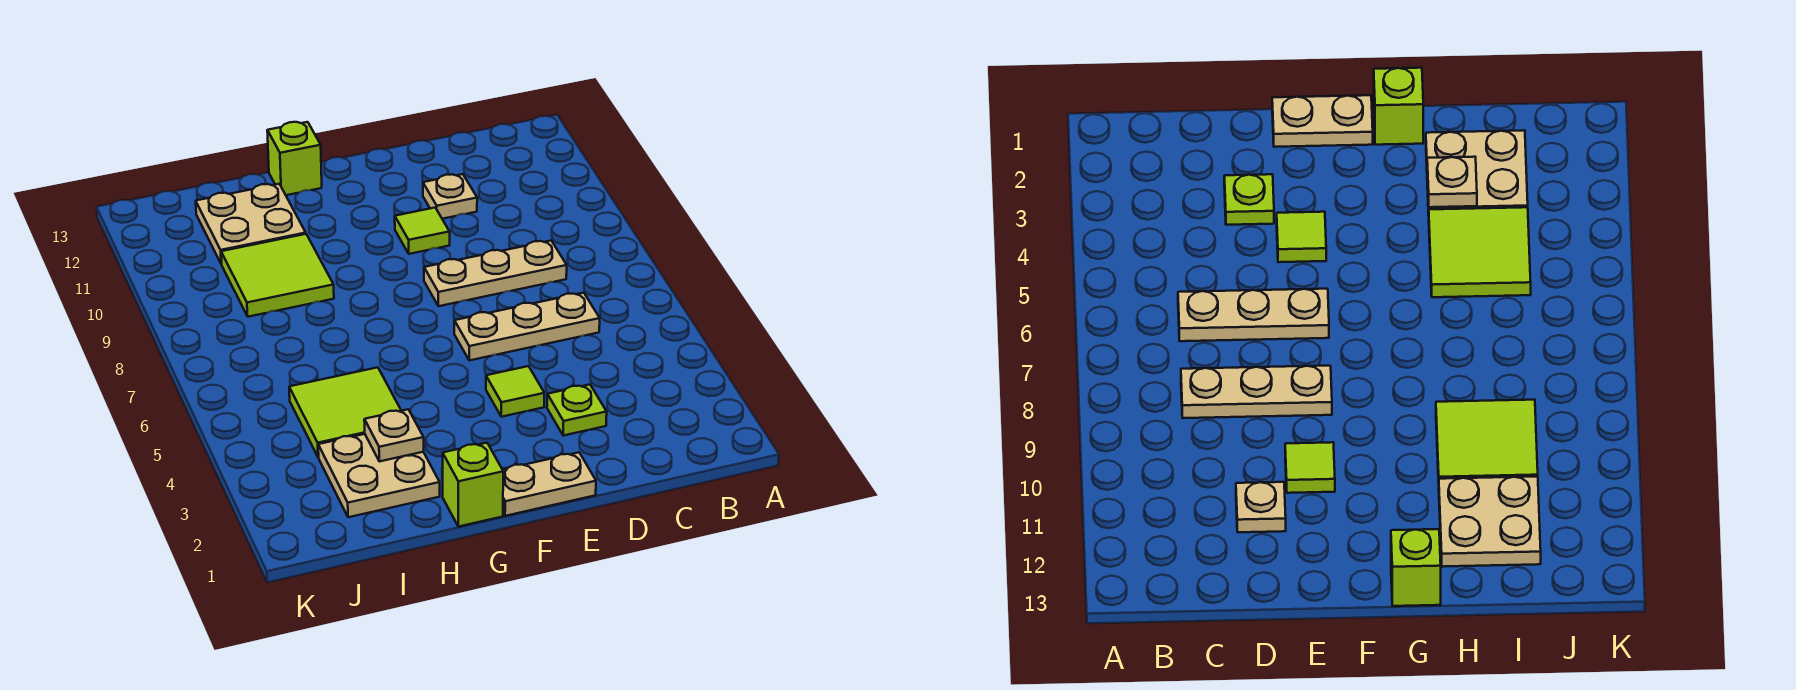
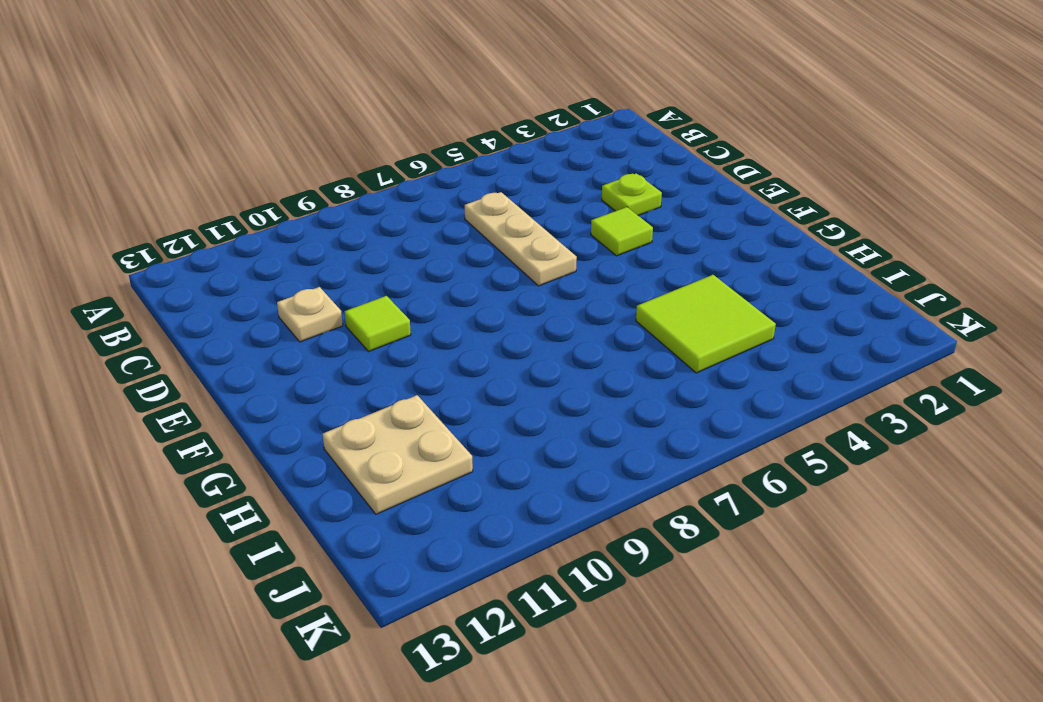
none -> tan plate C8:E8 level 1
none -> tan plate E1:F1 level 1
none -> lime brick G1 level 1

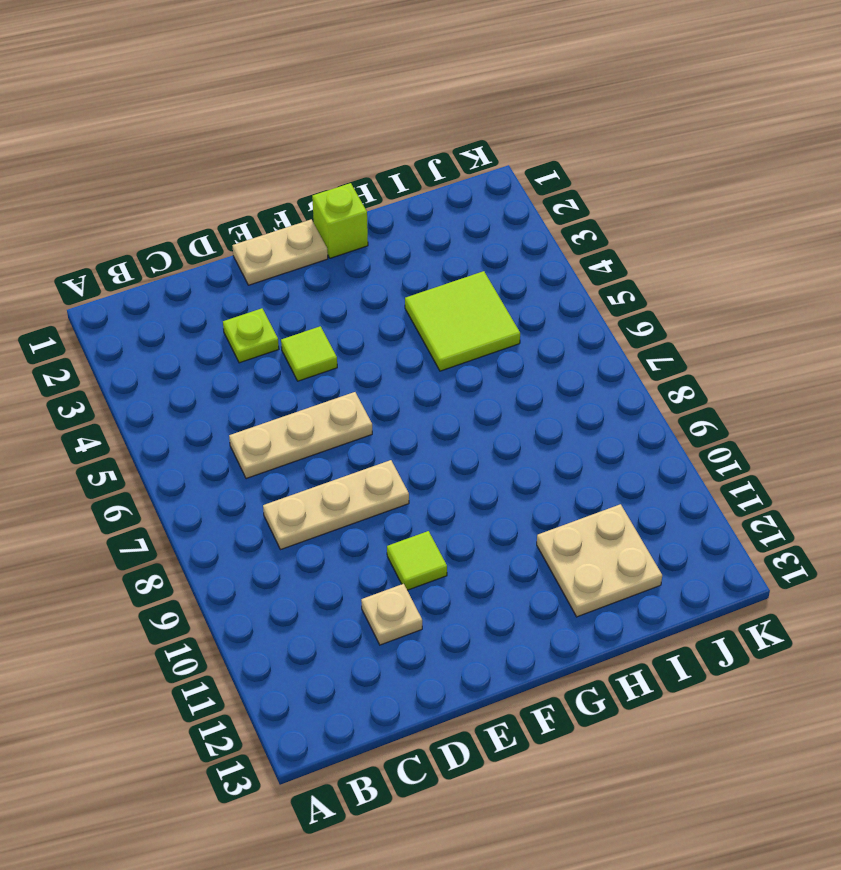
none -> lime brick G13 level 1
none -> tan plate H2:I3 level 1
none -> lime tile H9:I10 level 1

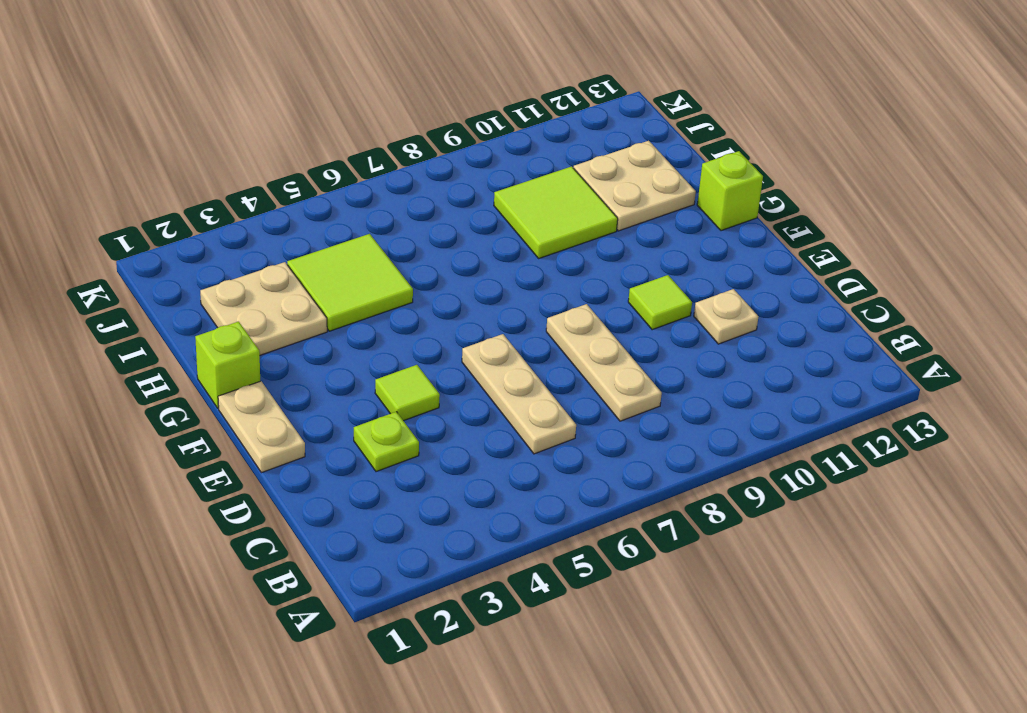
none -> tan plate H3 level 2

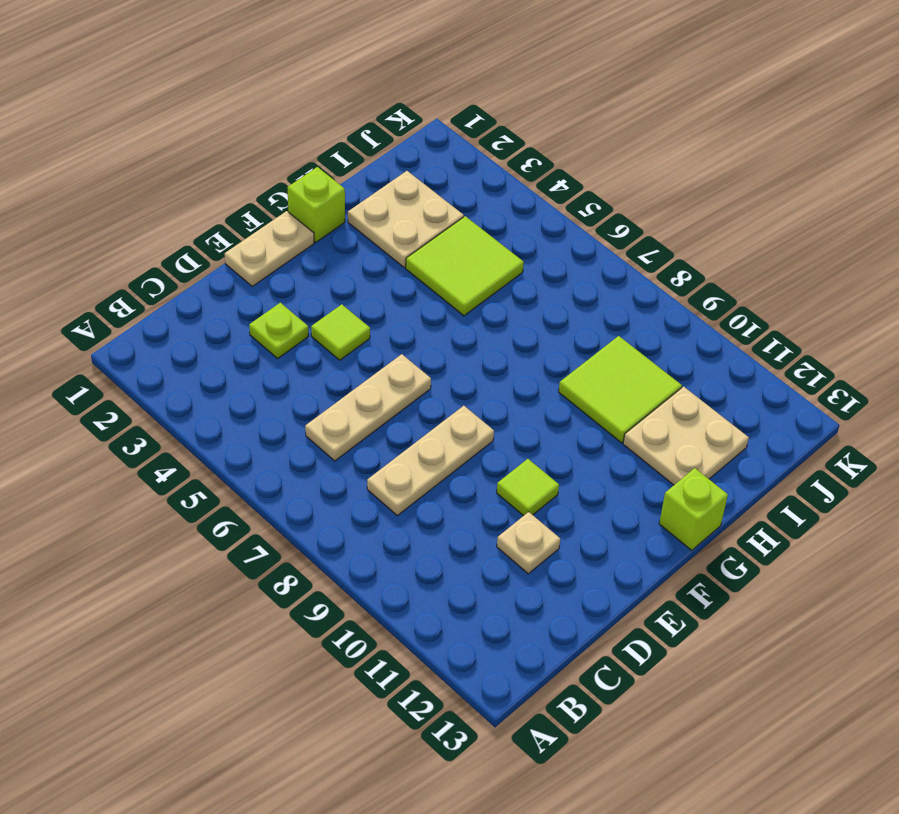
none -> tan plate H3 level 2

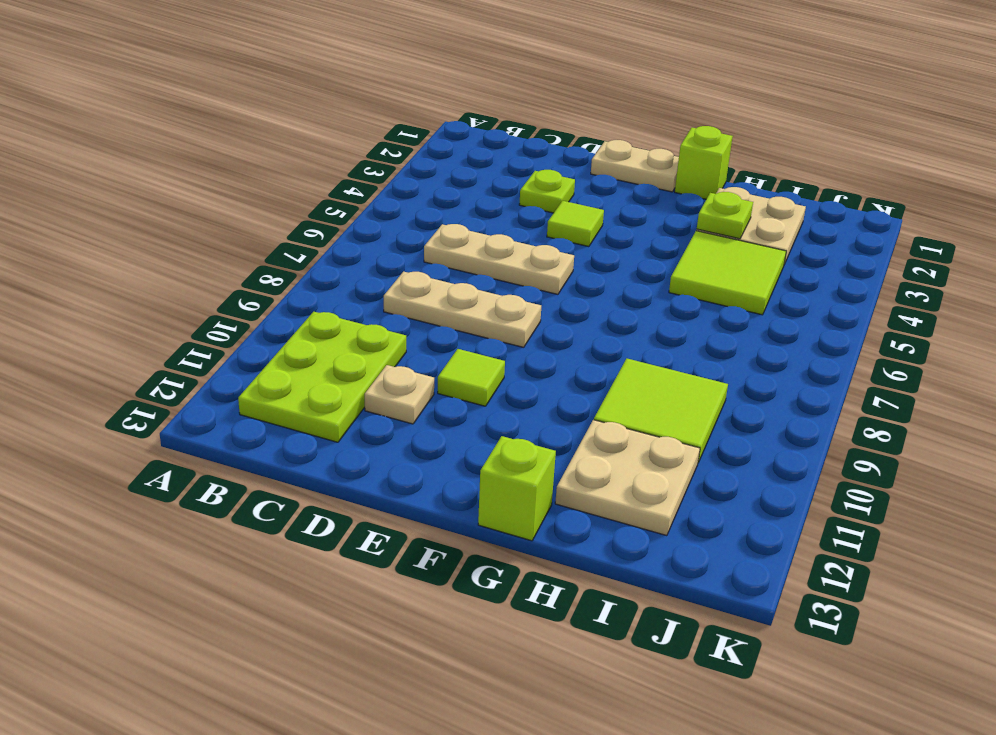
lime plate B10:C12 level 1 -> none
lime plate H3 level 2 -> tan plate H3 level 2

